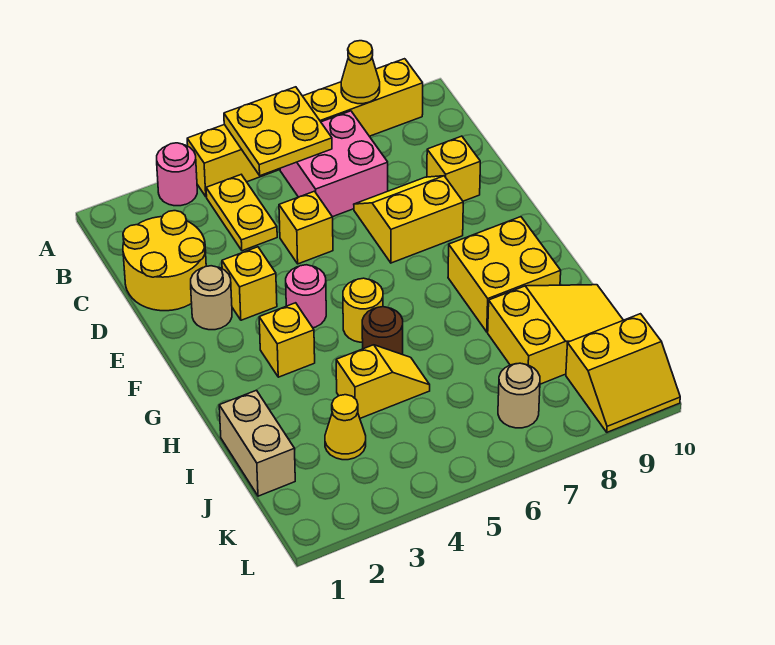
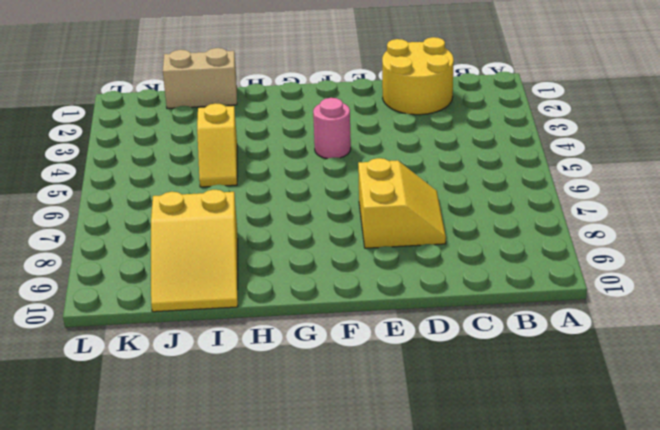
none -> pink round brick A3 level 1
none -> yellow brick A4:A9 level 1
none -> yellow plate B4:C4 level 1

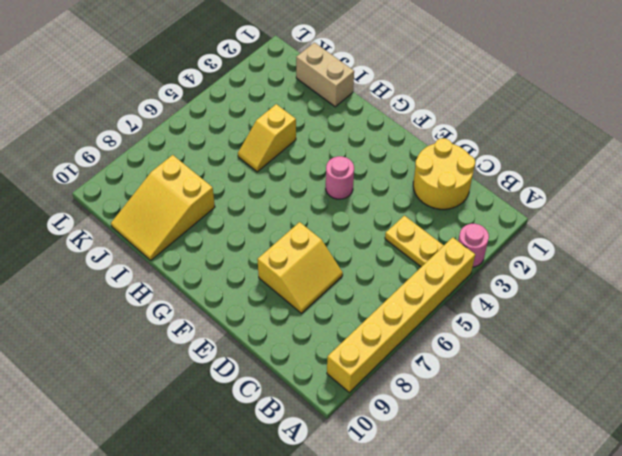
none -> pink brick B6:C7 level 1
none -> yellow brick D5 level 1
none -> yellow brick D9 level 1

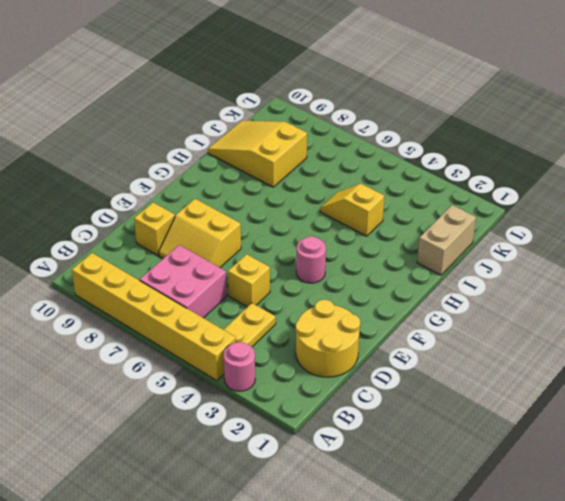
none -> tan round brick E2 level 1
none -> yellow brick E3 level 1
none -> yellow brick G3 level 1

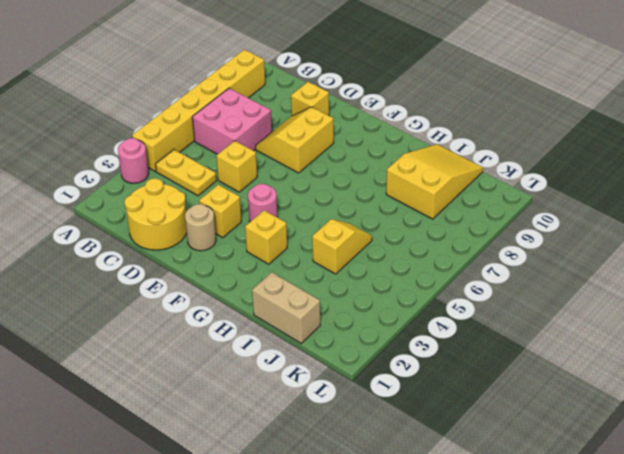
none -> yellow round brick G5 level 1
none -> yellow brick G8:H9 level 1
none -> brown round brick H5 level 1

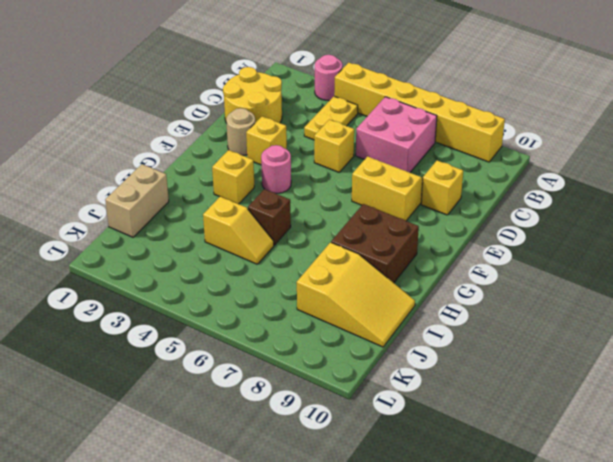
brown brick G8:H9 level 1 -> yellow brick G8:H9 level 1
brown brick H5 level 1 -> brown round brick H5 level 1
none -> yellow round brick G5 level 1
none -> yellow cone J3 level 1
none -> tan round brick K7 level 1

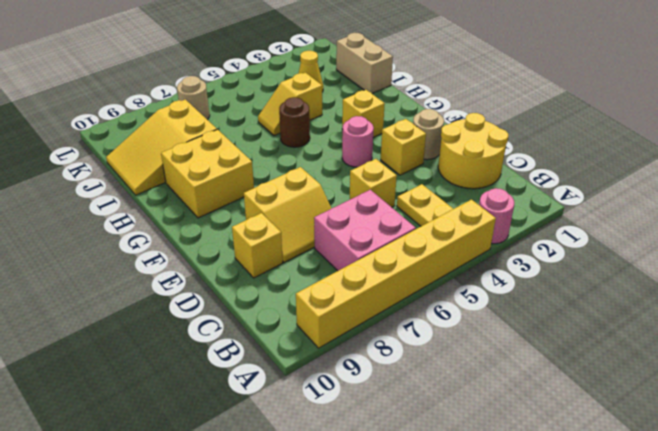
none -> yellow round brick G5 level 1
none -> yellow slope K9:L10 level 1 top K
none -> yellow plate A5:B6 level 2

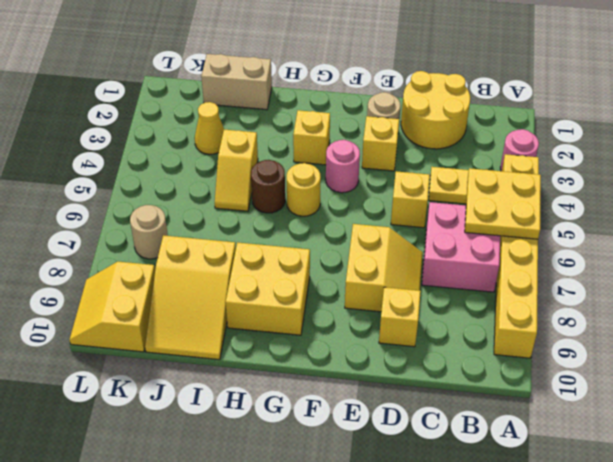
none -> yellow cone A8 level 2

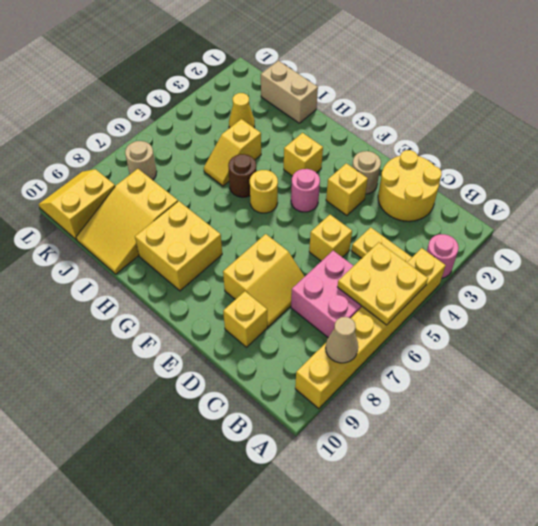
tan cone A8 level 2 -> yellow cone A8 level 2

